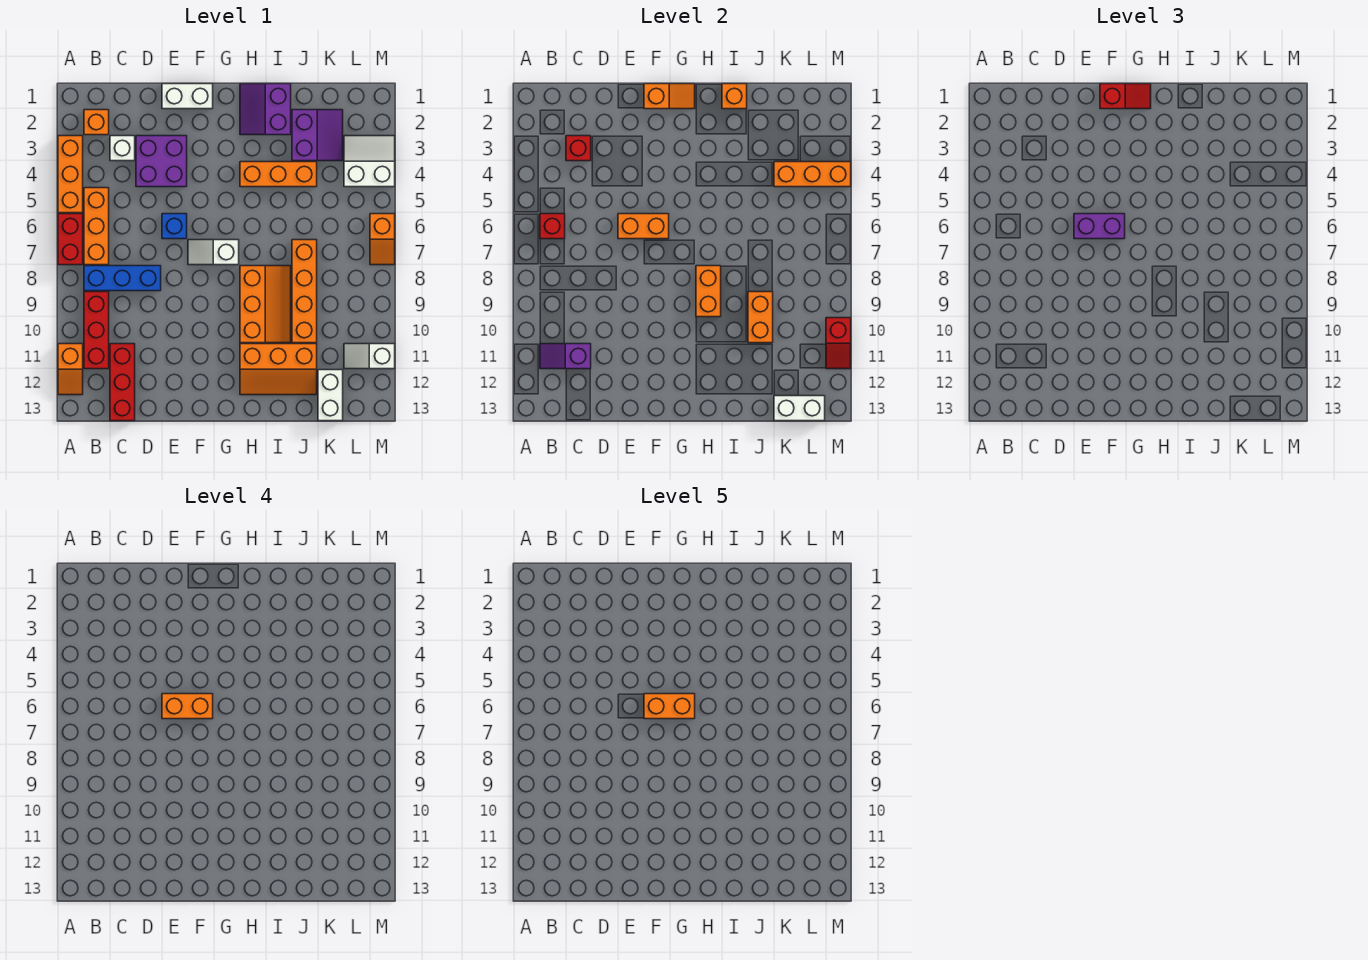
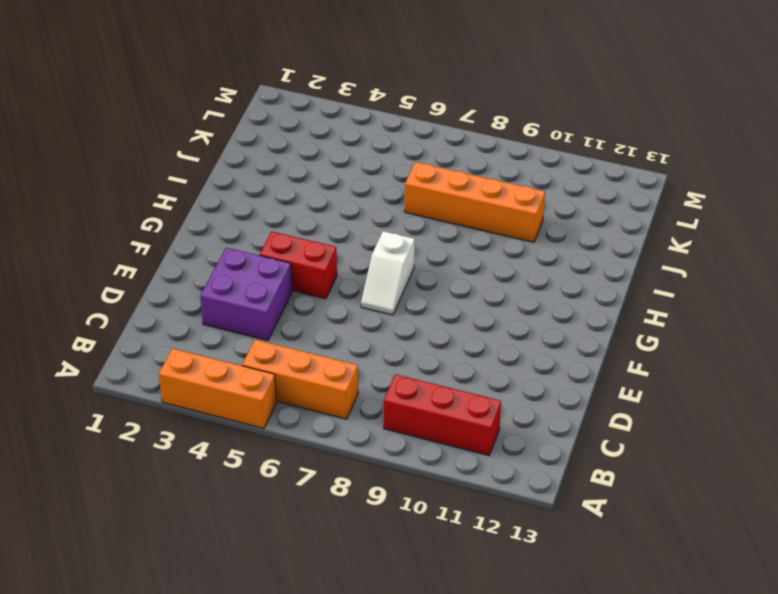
red brick F4:F5 level 1 -> red brick A6:A7 level 1
none -> orange slope A11:A12 level 1 top 11
none -> orange brick B2 level 1
none -> blue brick B8:D8 level 1
none -> white brick C3 level 1

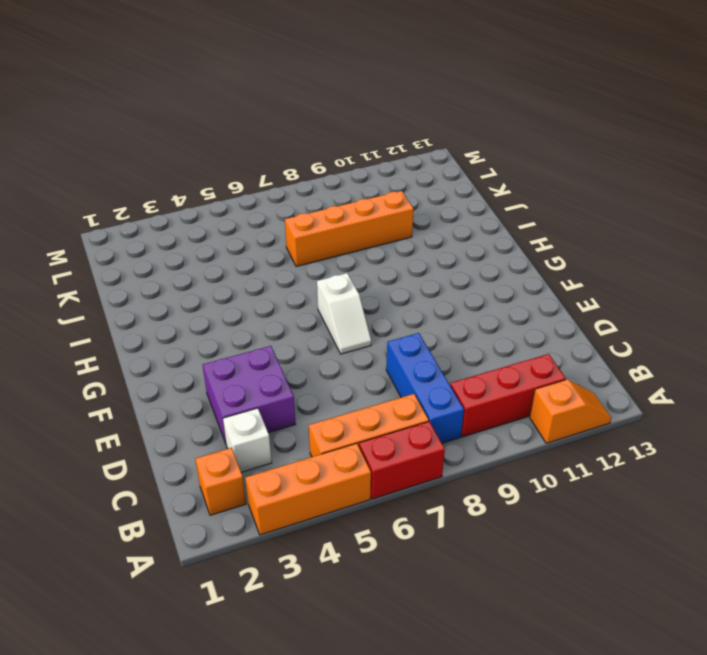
none -> red brick C11:C13 level 1
none -> white brick E1:F1 level 1
none -> blue brick E6 level 1
none -> purple slope H1:I2 level 1 top I

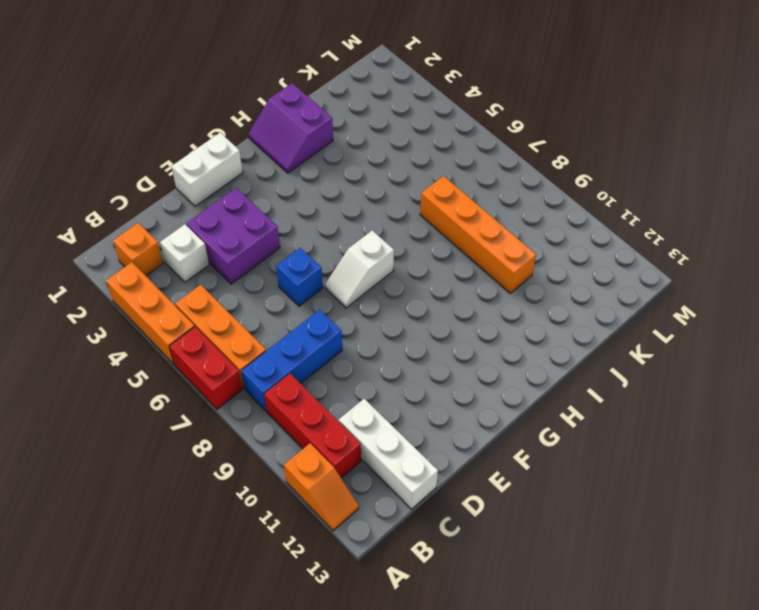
white brick C11:C13 level 1 -> red brick C11:C13 level 1
none -> orange brick H4:J4 level 1
none -> orange slope H8:I10 level 1 top H
none -> orange slope H11:J12 level 1 top 11
none -> purple slope J2:K3 level 1 top J

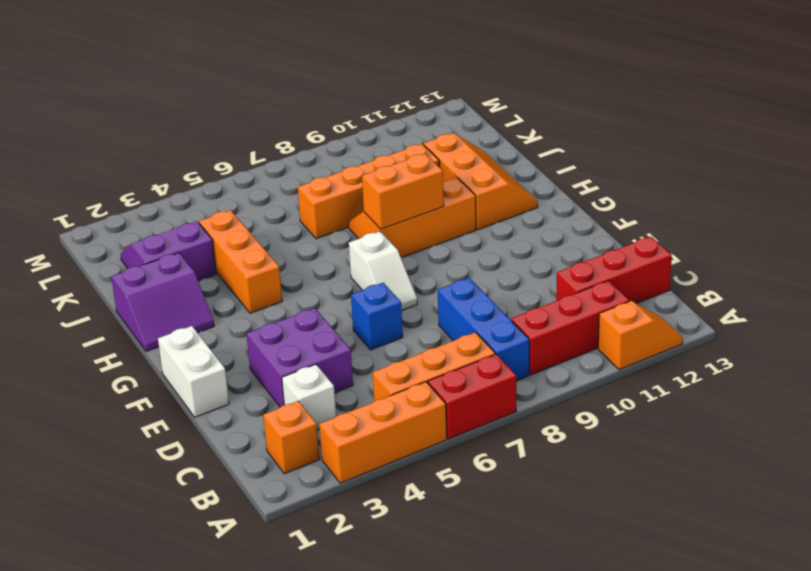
none -> white brick K12:K13 level 1
none -> white slope L3:M4 level 1 top 4
none -> white slope L11:M11 level 1 top M
none -> orange slope M6:M7 level 1 top 6

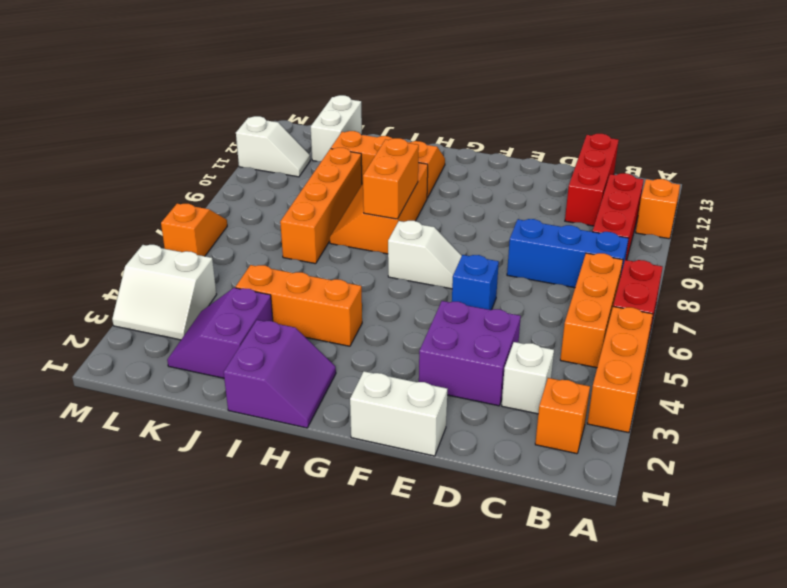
none -> red brick B6 level 2
none -> purple slope B11:C11 level 2 top C
none -> red brick C3 level 2
none -> orange brick E6:F6 level 2

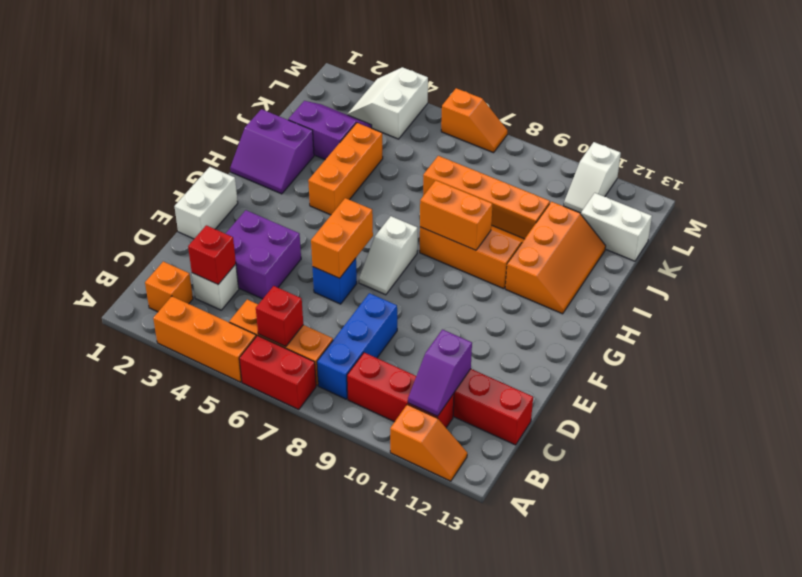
none -> orange slope F1:G1 level 2 top F
none -> orange brick I1 level 2
none -> orange brick J9:J10 level 2
none -> orange brick K4:M4 level 2

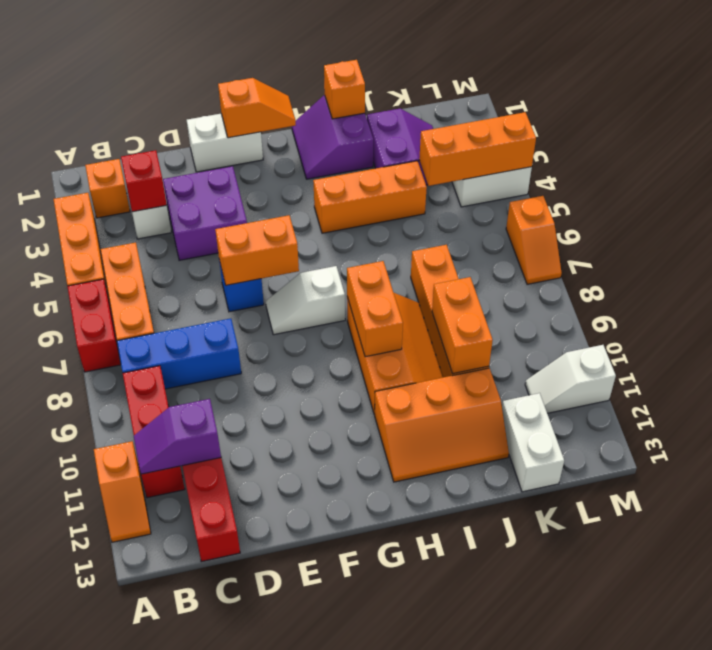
none -> red brick B6 level 2
none -> white brick K13:L13 level 2
none -> red slope M10:M11 level 2 top 10
none -> purple brick E6:F6 level 3

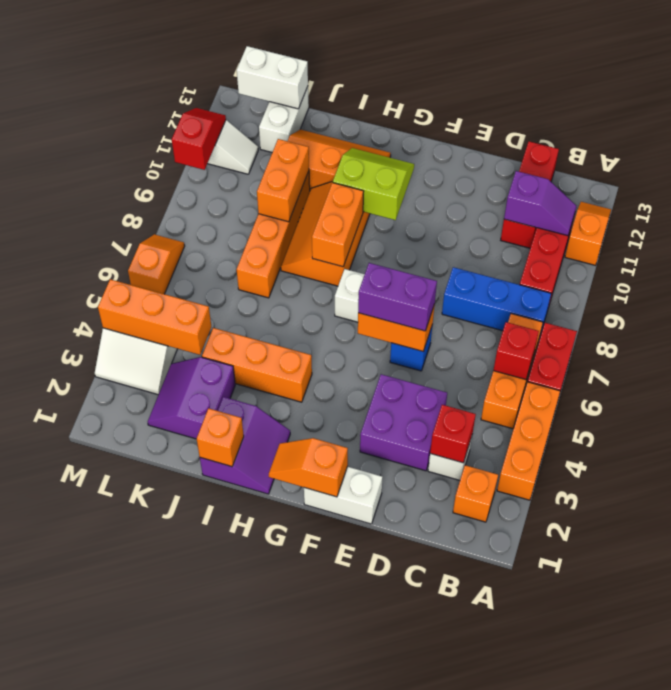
lime slope G10:H11 level 2 top 10 -> none
none -> red slope F1:G1 level 3 top F
none -> orange brick E6:F6 level 4
none -> orange brick F6:G6 level 5

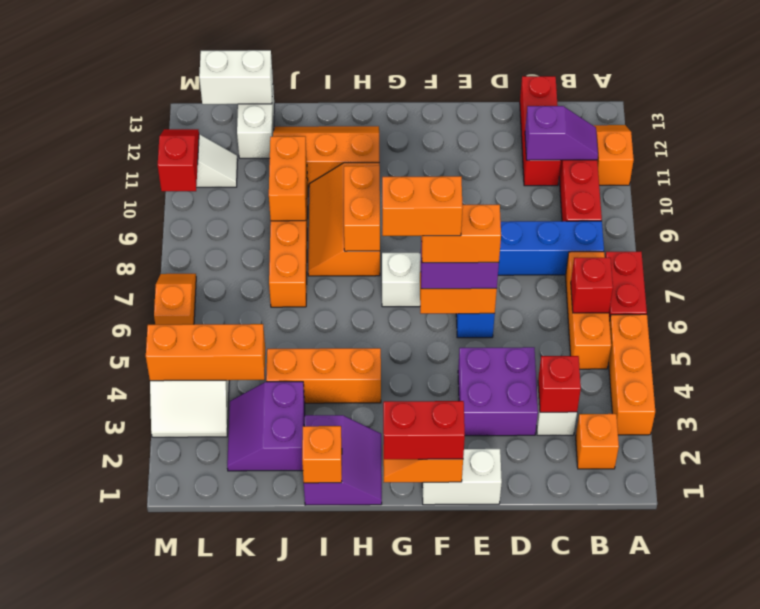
red brick F1:G1 level 3 -> red slope F1:G1 level 3 top F

